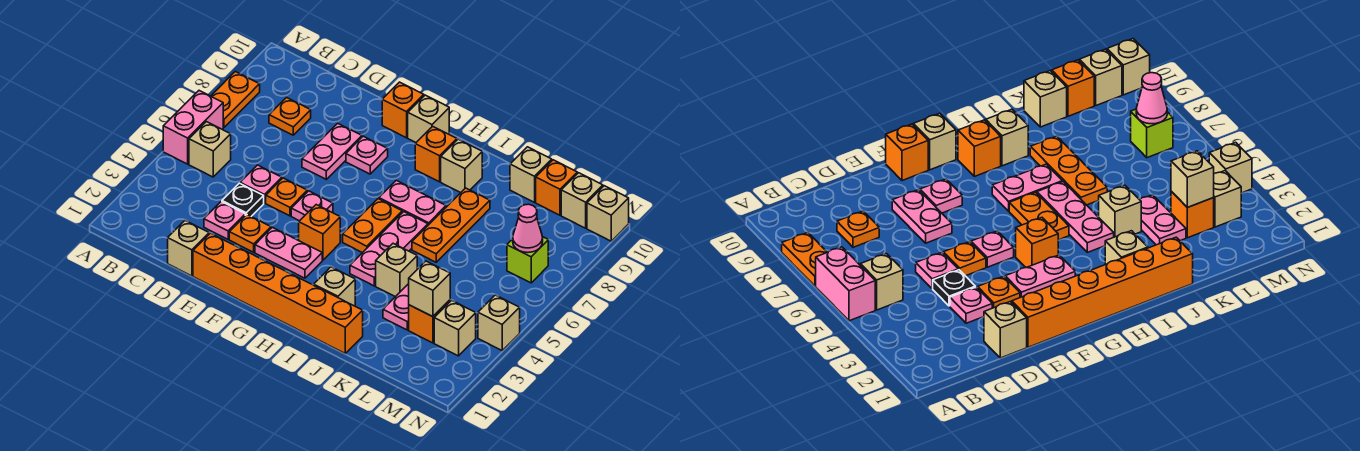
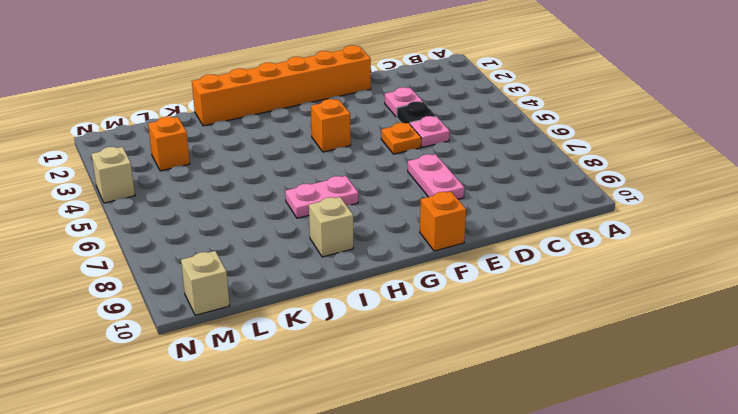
none -> pink brick A5:A6 level 1
none -> orange plate A7:A8 level 1
none -> tan brick B5 level 1
none -> orange plate C8 level 1

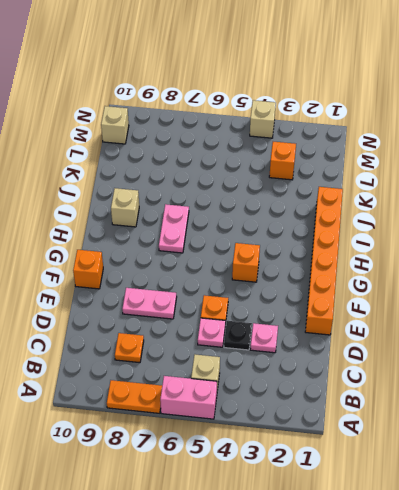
none -> tan brick D1 level 1
none -> orange plate E3 level 1
none -> pink plate F3:G3 level 1
none -> pink plate F5 level 1

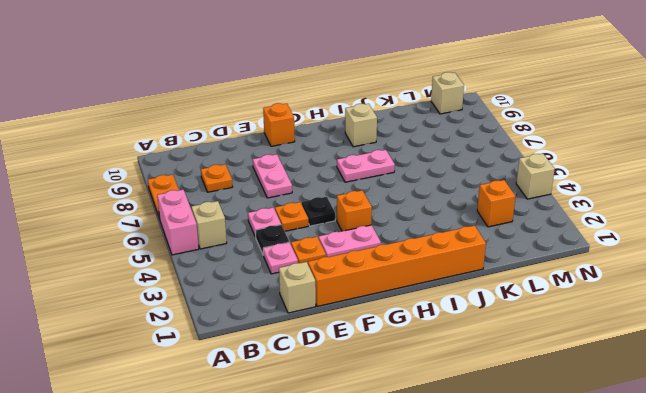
black plate F5 level 1 -> pink plate F5 level 1
none -> pink plate F8 level 1
none -> tan brick G10 level 1
none -> orange plate H5:H6 level 1
none -> orange brick H9 level 1

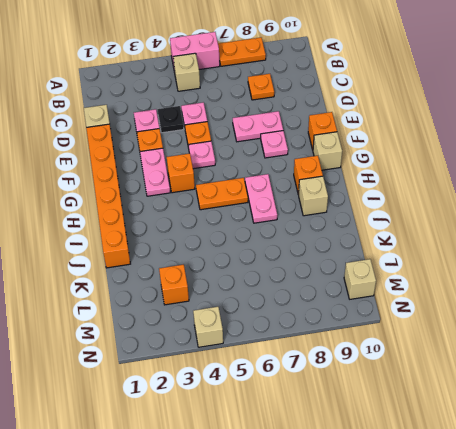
none -> tan brick I2 level 1
none -> pink plate I4:I6 level 1
none -> tan brick J4 level 1
none -> orange plate J6:J8 level 1

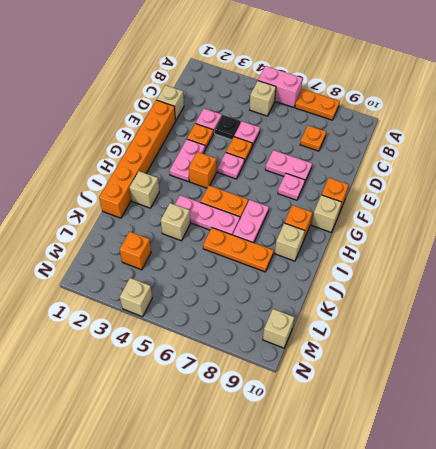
none -> pink plate K3:K4 level 1
none -> tan brick K10 level 1
none -> orange brick L10 level 1
none -> tan brick M3 level 1

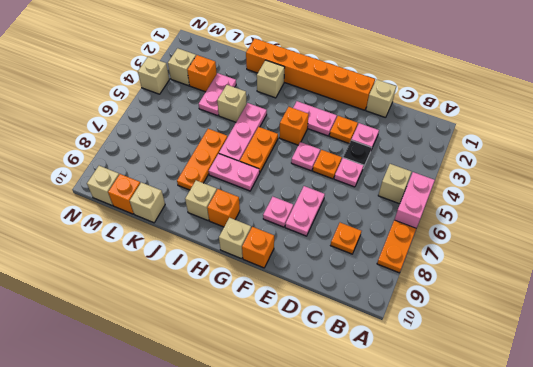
none -> lime brick M7 level 1
none -> tan brick N10 level 1
none -> tan brick L3 level 2
none -> pink cone M7 level 2

